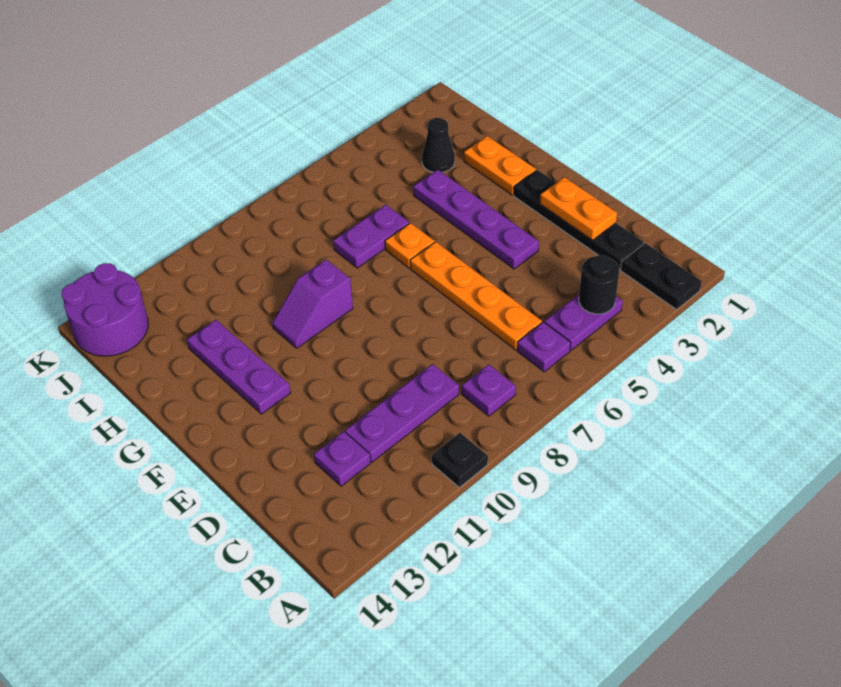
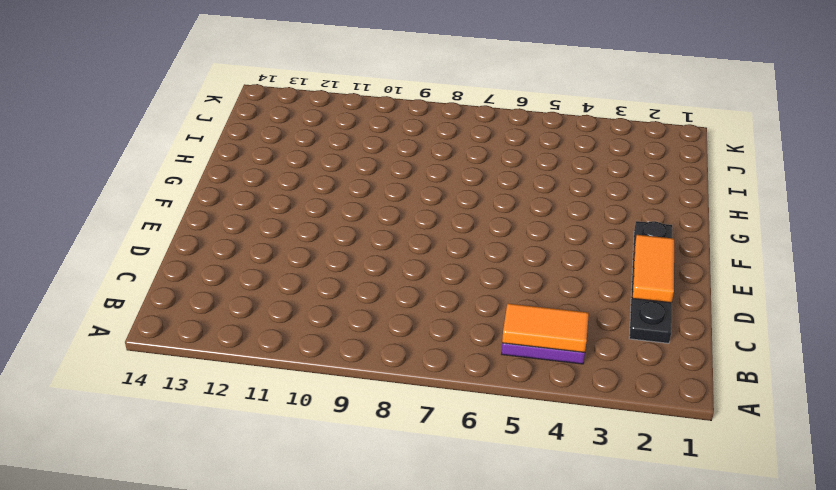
orange tile B4:B5 level 2 -> black round brick B4 level 2
orange tile D2:E2 level 2 -> orange plate D2:E2 level 2
none -> black plate A2:B2 level 1
none -> black plate A10 level 1
none -> purple plate B6 level 1

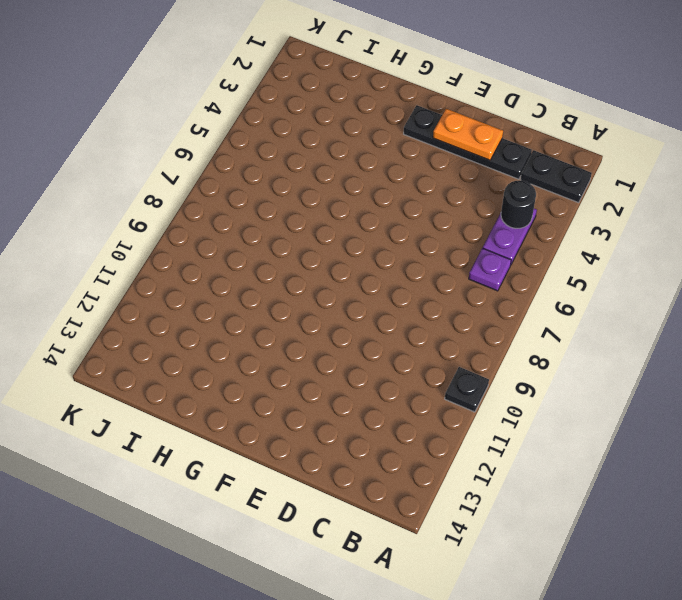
none -> purple plate B8 level 1
none -> orange plate C6:F6 level 1
none -> purple plate C9:C11 level 1

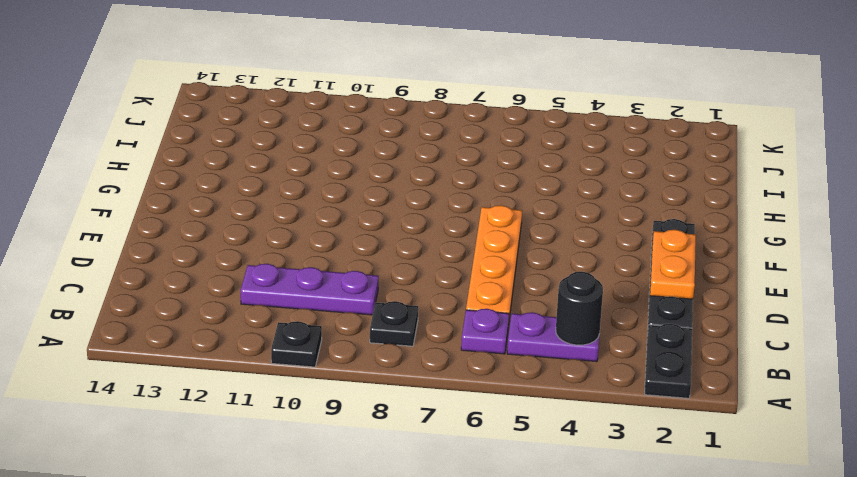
black plate B8 level 1 -> purple plate B8 level 1
none -> purple plate C12 level 1
none -> purple plate E4:H4 level 1
none -> purple plate F12:H12 level 1

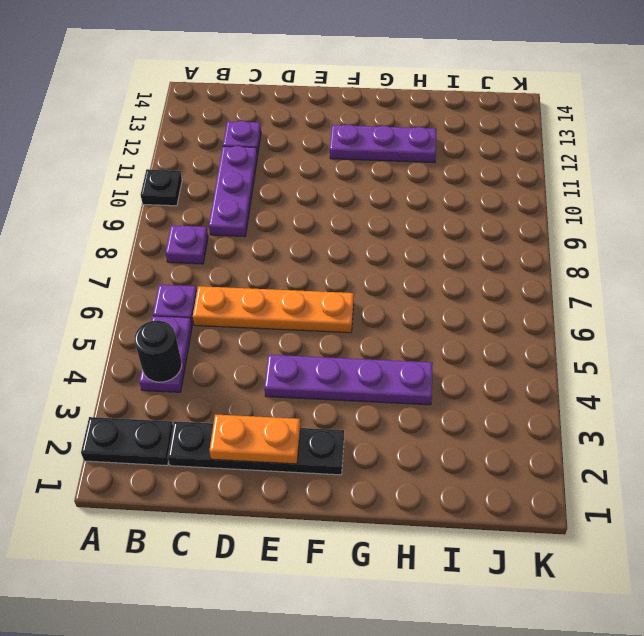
none -> orange plate G2:H2 level 1
none -> orange plate G6 level 1
none -> purple slope G9:G10 level 1 top 9

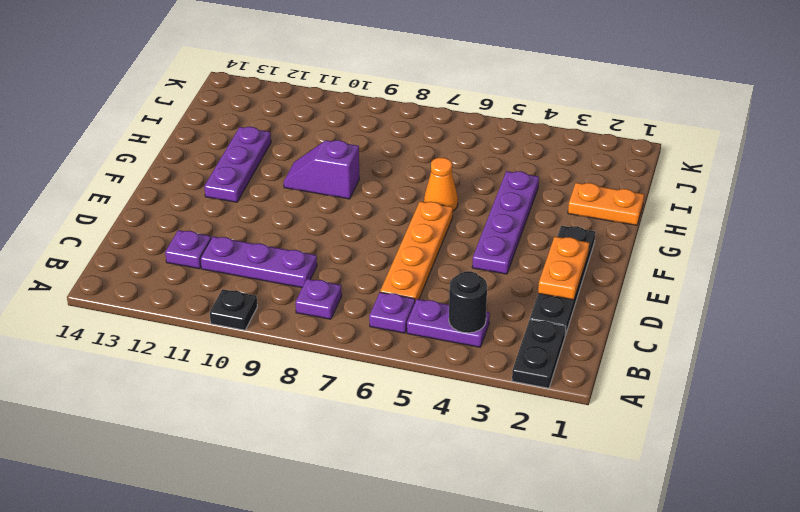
orange cone G6 level 1 -> orange plate G6 level 1
orange plate H1:H2 level 1 -> orange plate G2:H2 level 1
none -> purple plate H6:H7 level 1
none -> black cone I3 level 1
none -> purple round brick J13:K14 level 1

